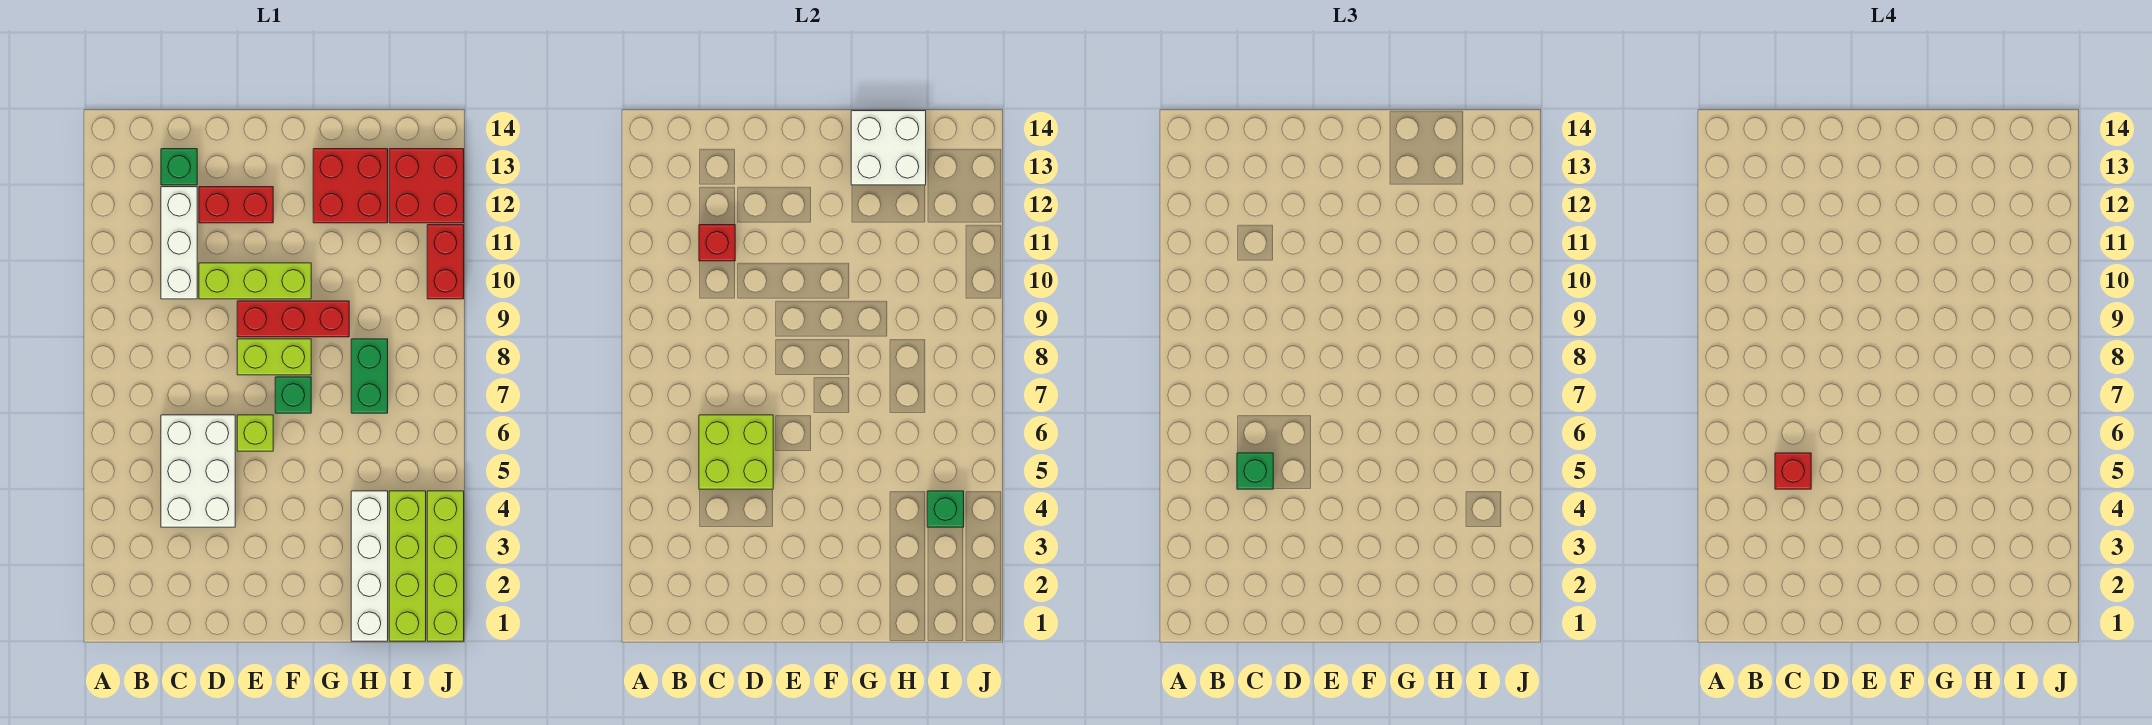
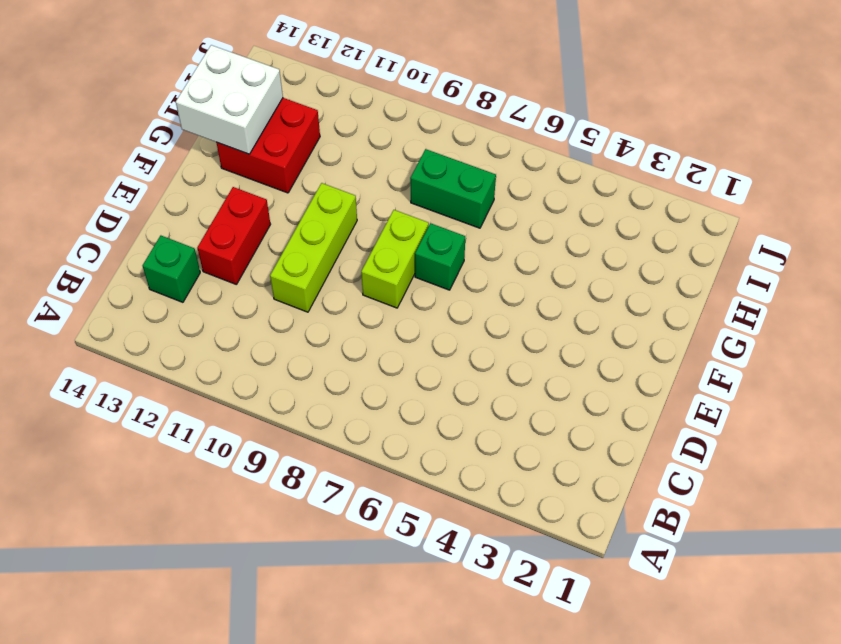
none -> white brick C4:D6 level 1
none -> white brick C10:C12 level 1
none -> lime brick E6 level 1

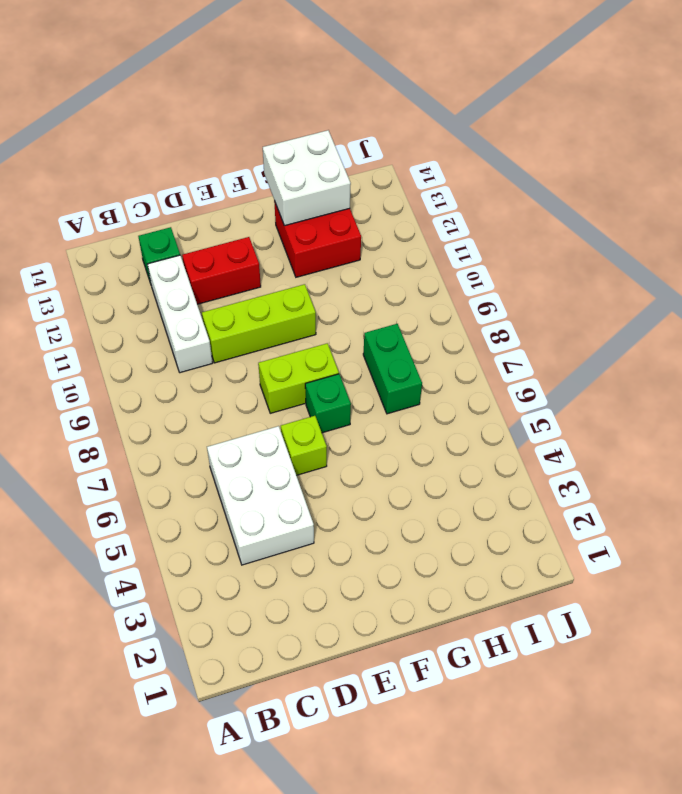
none -> red brick E9:G9 level 1
none -> white brick H1:H4 level 1
none -> lime brick I1:I4 level 1

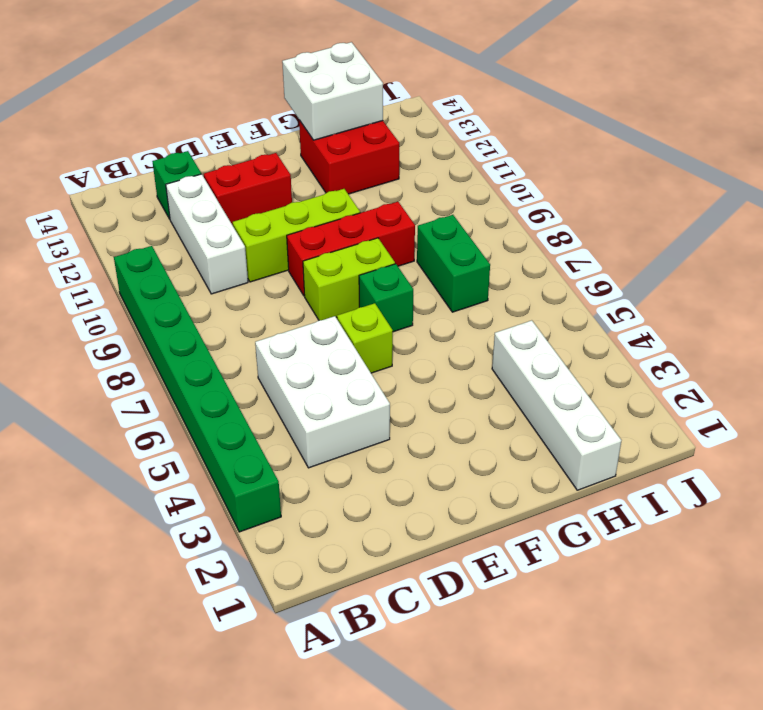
green brick A3:A10 level 1 -> none
none -> lime brick I1:I4 level 1
none -> red brick I12:J13 level 1
none -> lime brick J1:J4 level 1

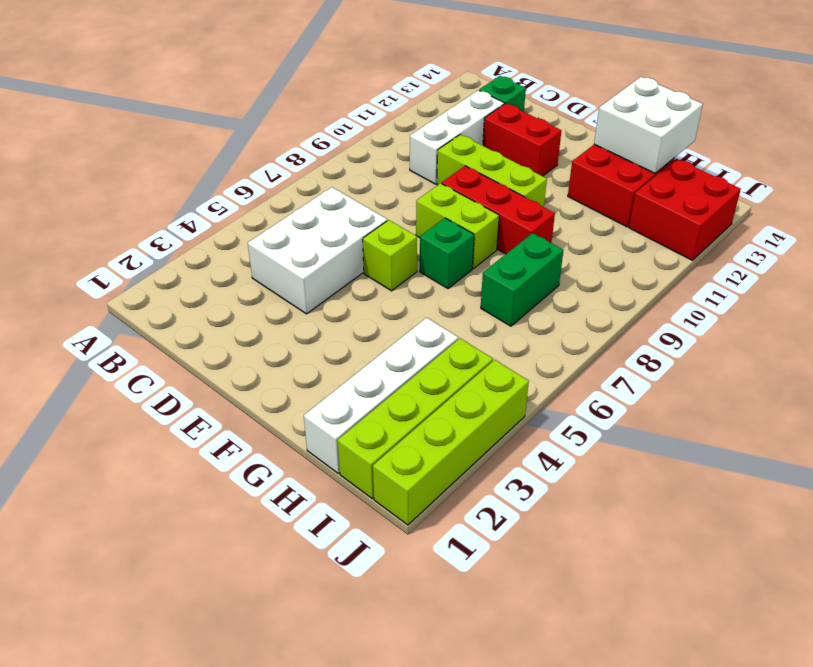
none -> red brick J10:J11 level 1
none -> lime brick C5:D6 level 2
none -> red brick C11 level 2

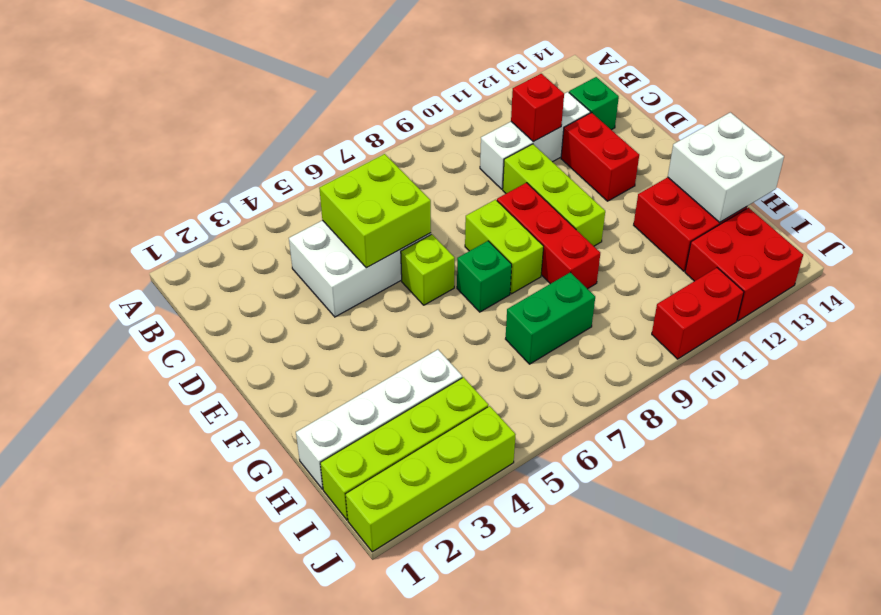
none -> green brick I4 level 2
none -> green brick C5 level 3
none -> red brick C5 level 4

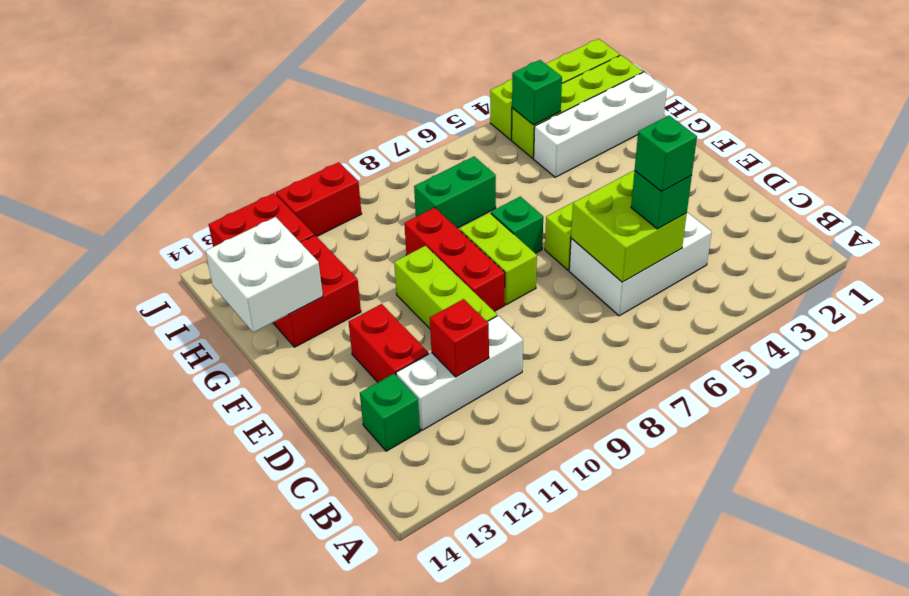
green brick C5 level 4 -> red brick C5 level 4

